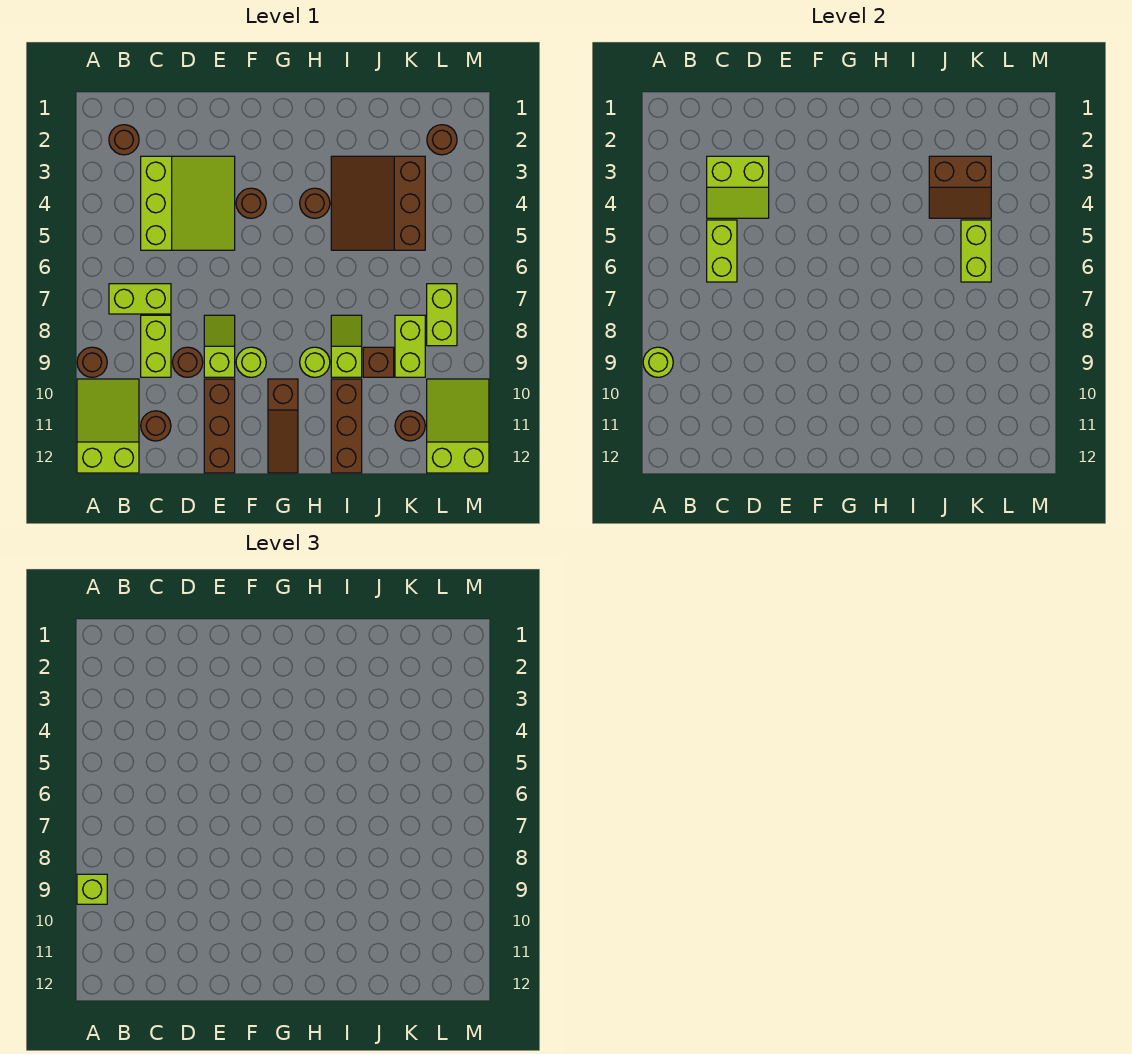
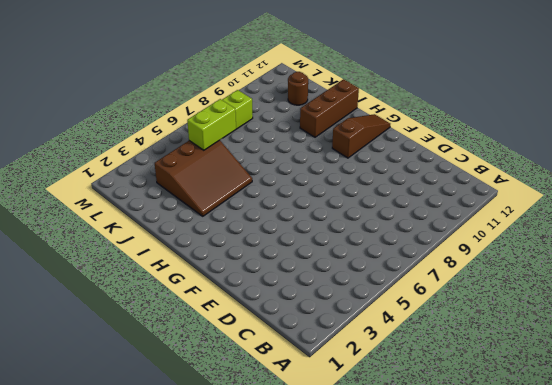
none -> brown round brick A9 level 1
none -> lime slope A10:B12 level 1 top 12
none -> brown round brick B2 level 1
none -> lime brick B7:C7 level 1

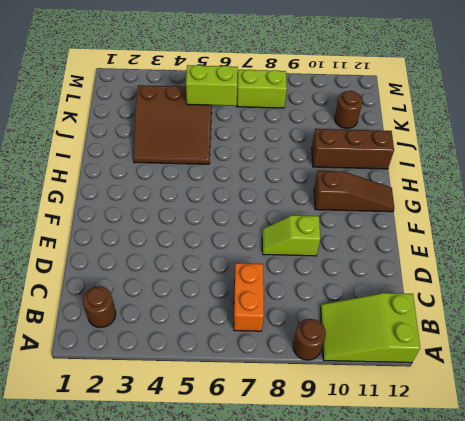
orange brick B7:C7 level 1 -> lime brick B7:C7 level 1
none -> lime slope C3:E5 level 1 top C
none -> lime brick C8:C9 level 1
none -> brown round brick C11 level 1
none -> brown round brick D9 level 1

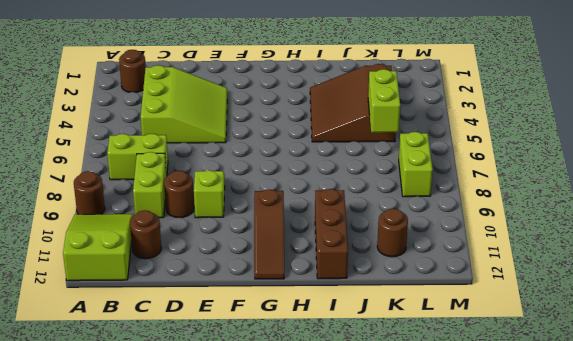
none -> brown brick E10:E12 level 1
none -> brown round brick F4 level 1
none -> lime round brick F9 level 1
none -> brown round brick H4 level 1

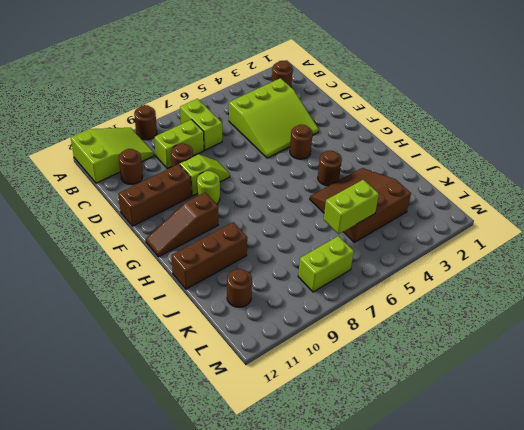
none -> lime round brick H9 level 1
none -> lime slope I8:I9 level 1 top 9
none -> brown brick J9 level 1
none -> lime brick K8:K9 level 1

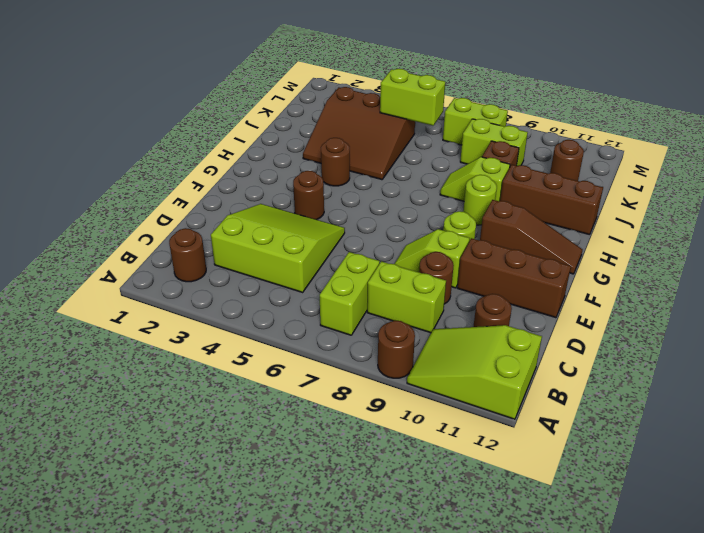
none -> brown round brick L2 level 1
none -> lime slope L10:M12 level 1 top 12
none -> lime round brick A9 level 2
none -> lime slope C3:D4 level 2 top 3

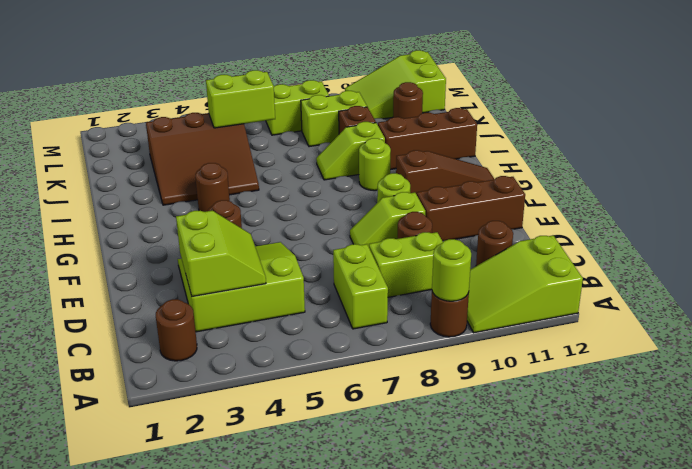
none -> brown round brick L2 level 1
none -> lime brick C5:C6 level 2
none -> brown slope J3:K4 level 2 top 3
none -> lime brick A9 level 3

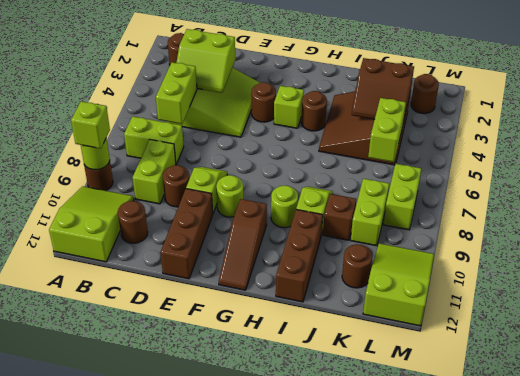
lime brick G4 level 1 -> none

